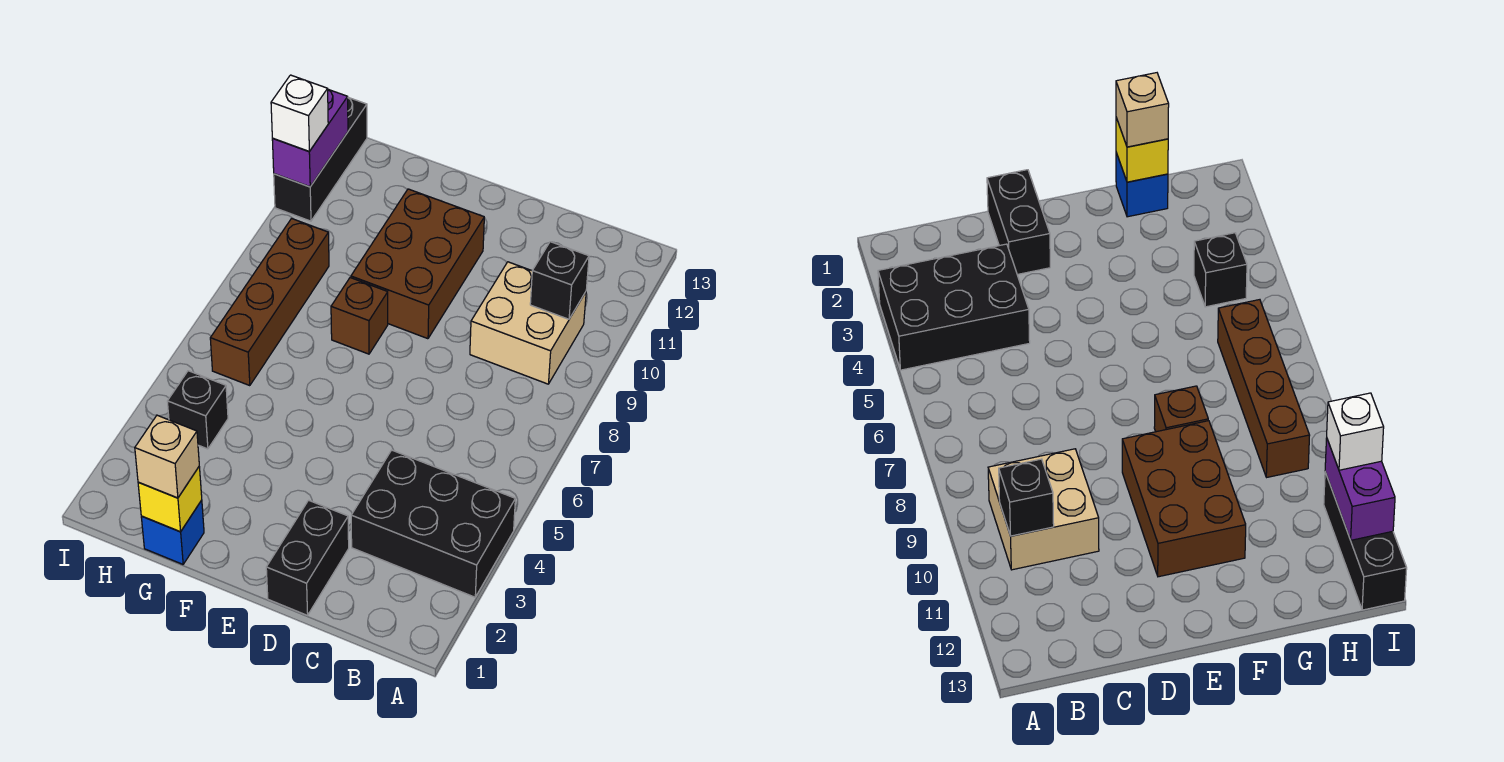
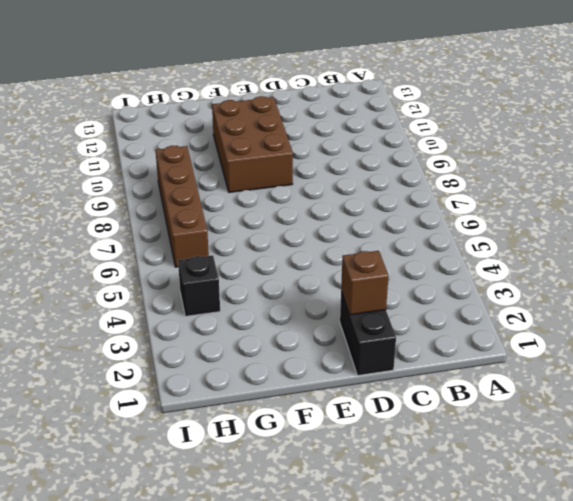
brown brick D2 level 2 -> brown brick F8 level 1
none -> black brick A3:C4 level 1
none -> tan brick B9:C10 level 1
none -> blue brick G1 level 1

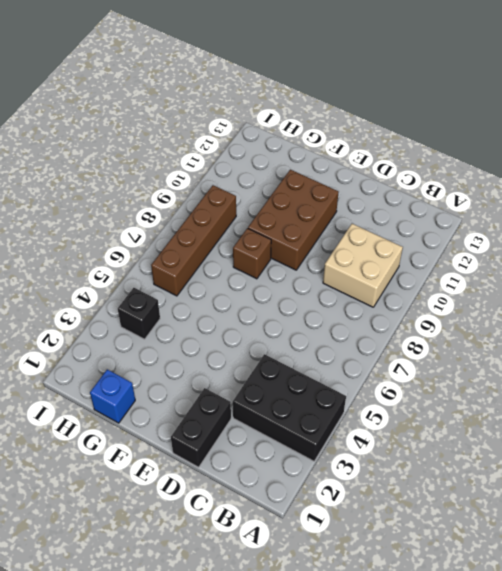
none -> black brick I11:I13 level 1
none -> black brick B10 level 2
none -> yellow brick G1 level 2

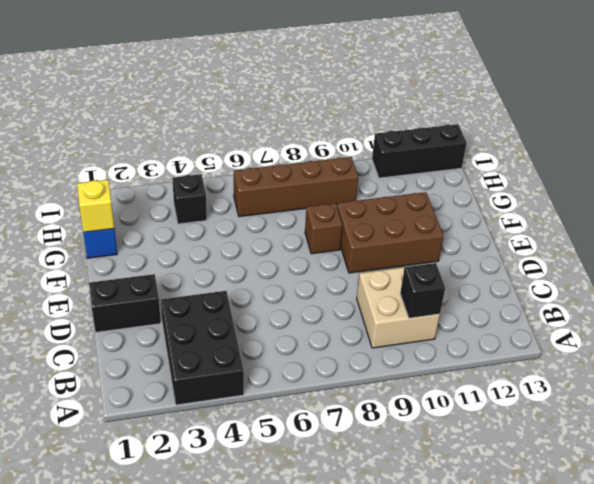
none -> purple brick I11:I12 level 2
none -> tan brick G1 level 3
none -> white brick I11 level 3

